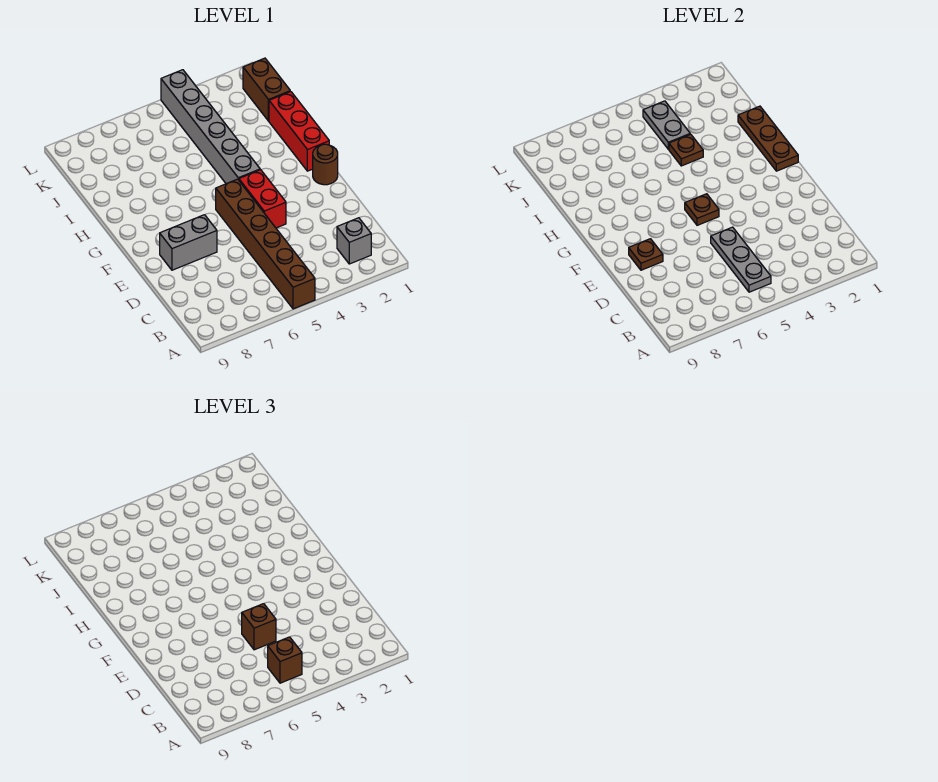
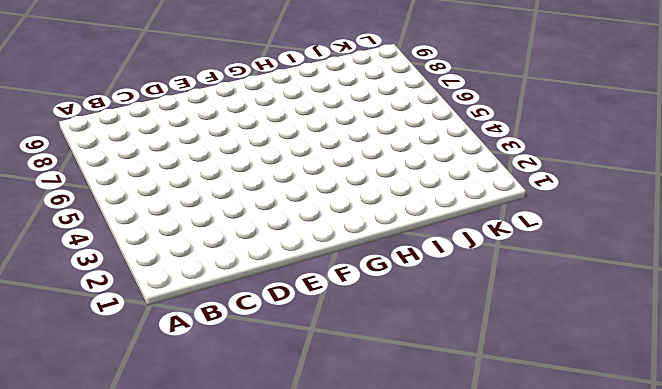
none -> brown brick A5:F5 level 1
none -> grey brick B2 level 1
none -> red brick E4:F4 level 1

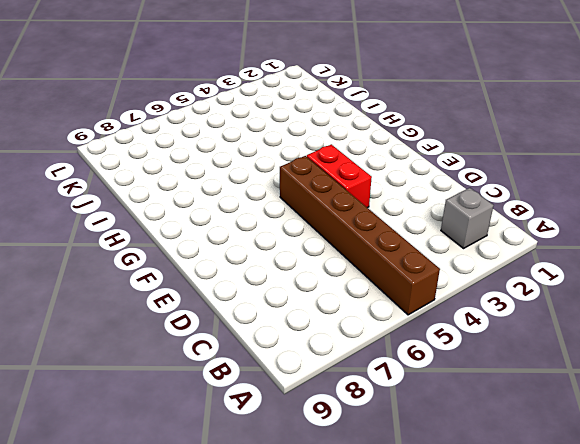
none -> grey brick E7:E8 level 1
none -> brown round brick F1 level 1
none -> red brick G1:I1 level 1

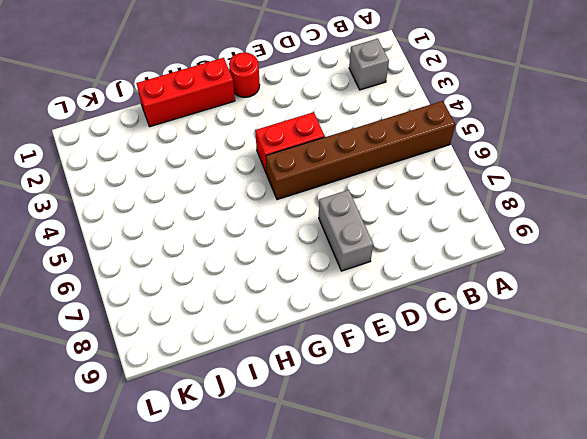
red round brick F1 level 1 -> brown round brick F1 level 1
none -> grey brick G4:L4 level 1
none -> brown brick J1:K1 level 1
none -> grey plate B5:D5 level 2

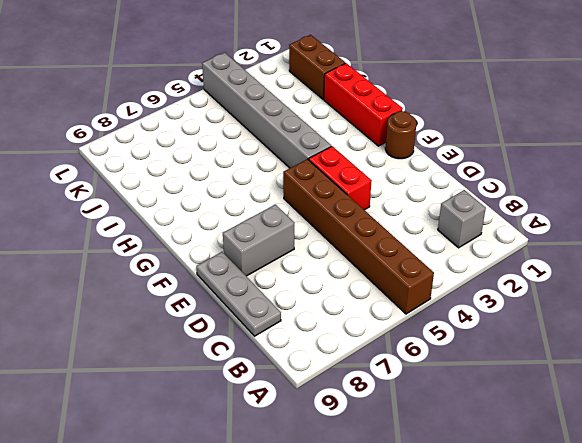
grey plate C9:E9 level 1 -> grey plate B5:D5 level 2
none -> brown plate E8 level 2
none -> brown plate F5 level 2
none -> brown plate G1:I1 level 2

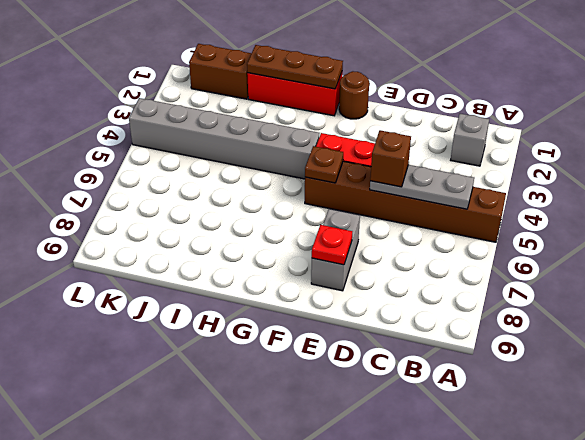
red plate E8 level 2 -> brown plate E8 level 2
none -> brown plate I4 level 2
none -> grey plate J4:K4 level 2
none -> brown brick B5 level 3

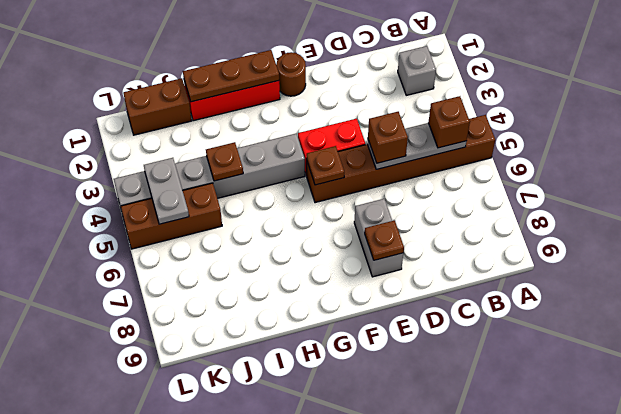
brown brick J5:L5 level 1 -> none
grey plate K4:K5 level 2 -> grey plate J4:K4 level 2

